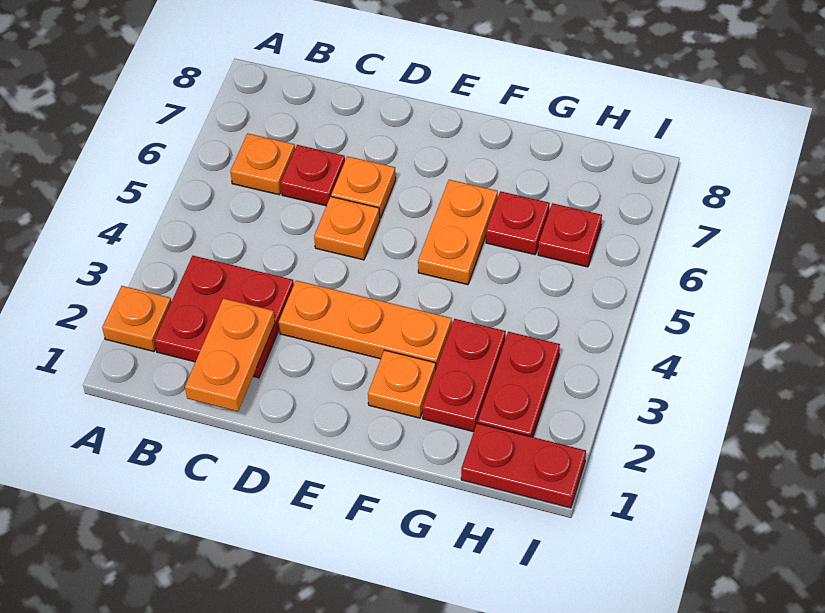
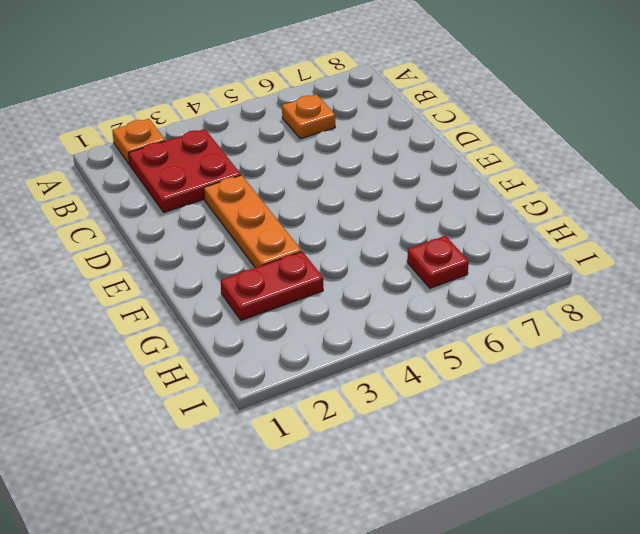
none -> red plate C6 level 1
none -> orange plate D5 level 1
none -> orange plate D6 level 1

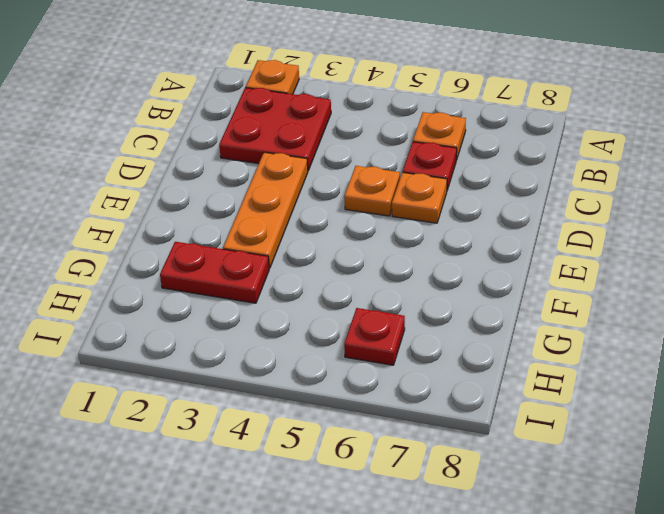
none -> orange plate F2 level 1
none -> orange plate F5:F6 level 1
none -> red plate G6 level 1

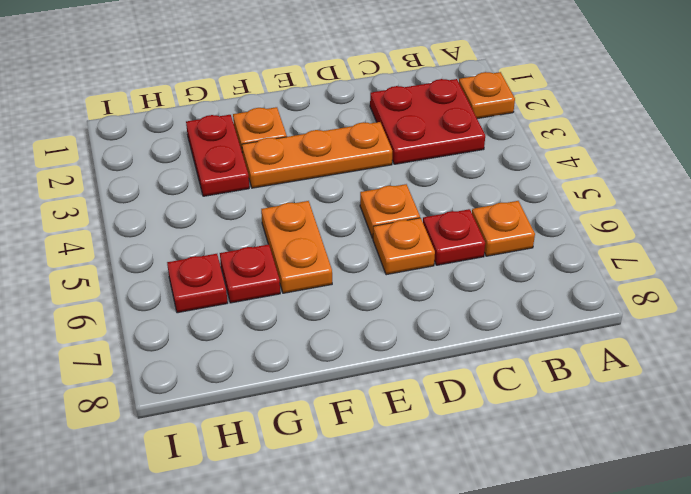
none -> red plate H1:I1 level 1
none -> red plate H2:H3 level 1
none -> orange plate C1:C2 level 2

